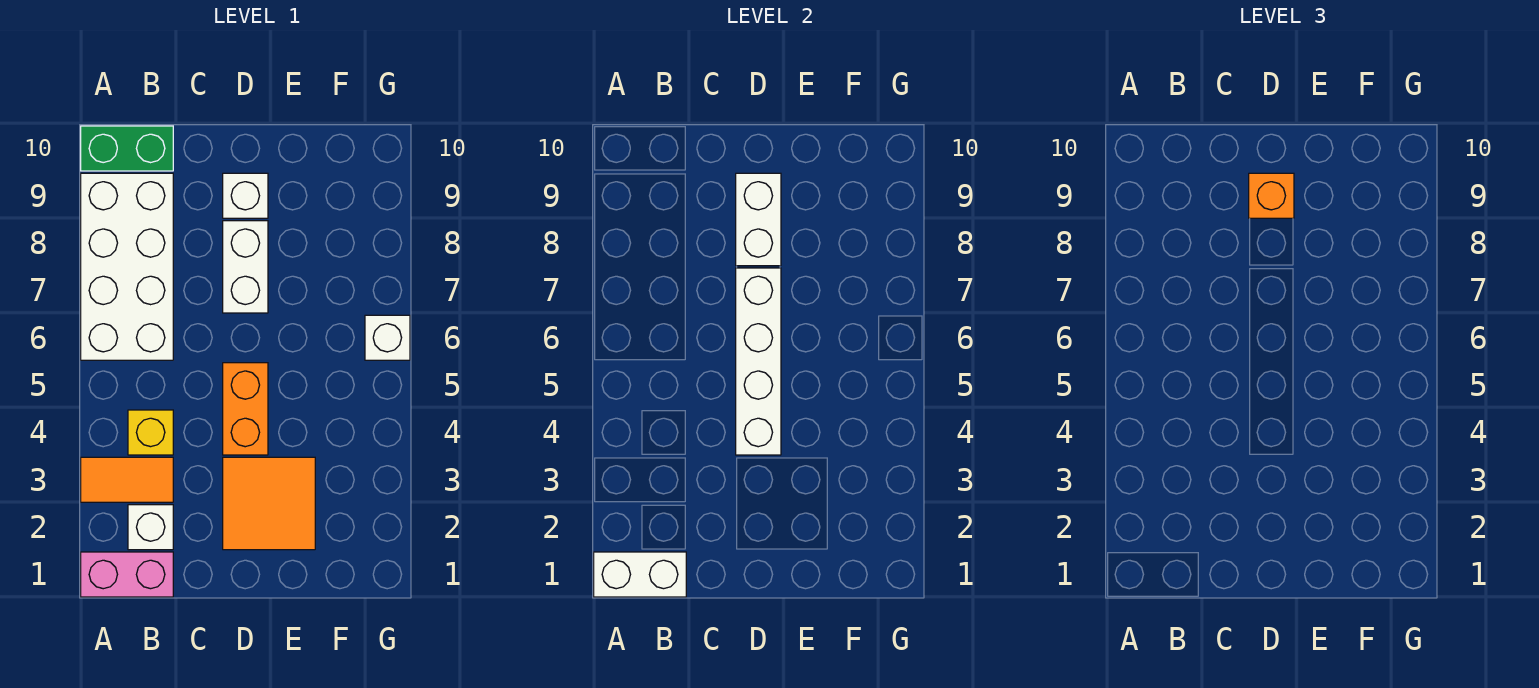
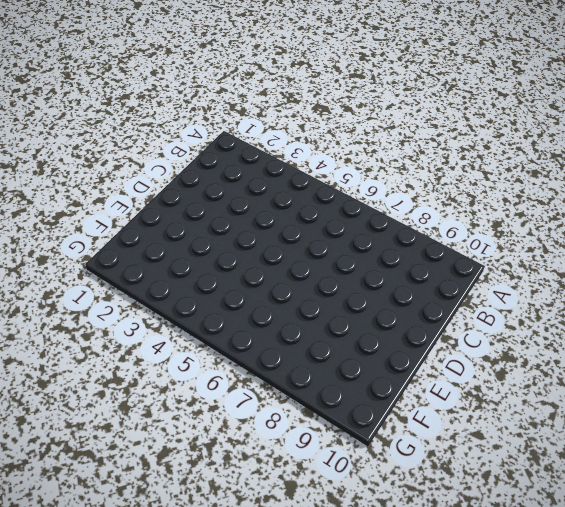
none -> pink brick A1:B1 level 1
none -> orange tile A3:B3 level 1
none -> white brick A6:B9 level 1

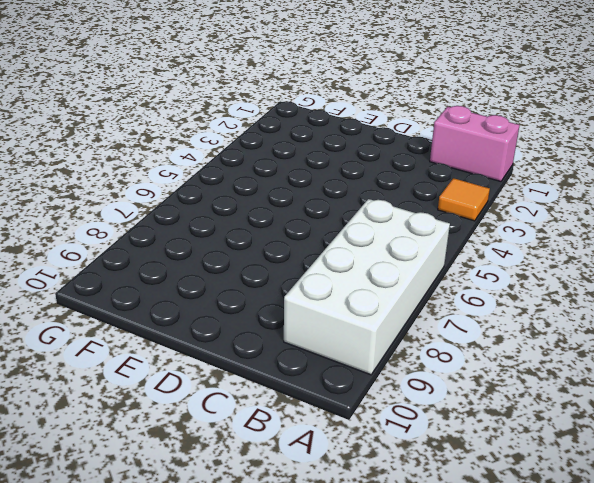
orange tile A3 level 1 -> orange tile A3:B3 level 1
none -> green brick A10:B10 level 1
none -> white brick B2 level 1
none -> yellow brick B4 level 1

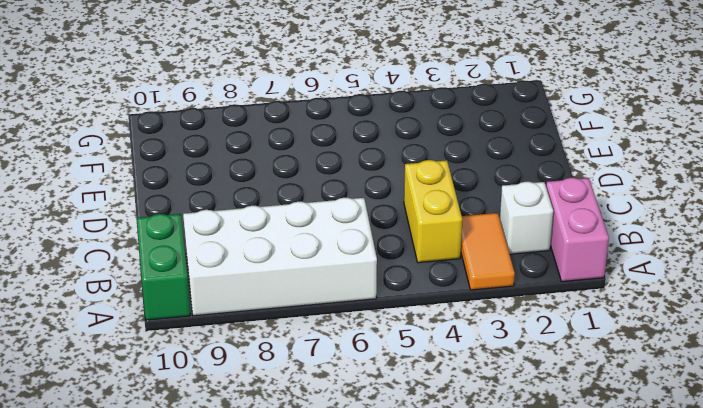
yellow brick B4:C4 level 1 -> yellow brick B4 level 1
none -> orange tile D2:E3 level 1
none -> orange brick D4:D5 level 1
none -> white brick D7:D8 level 1

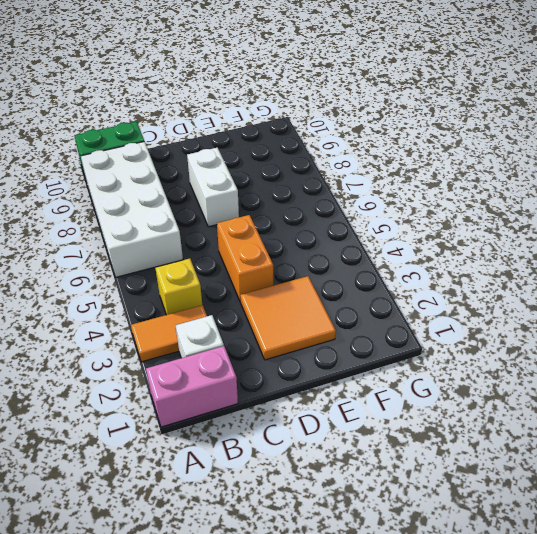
none -> white brick D9 level 1
none -> white brick G6 level 1
none -> white brick A1:B1 level 2

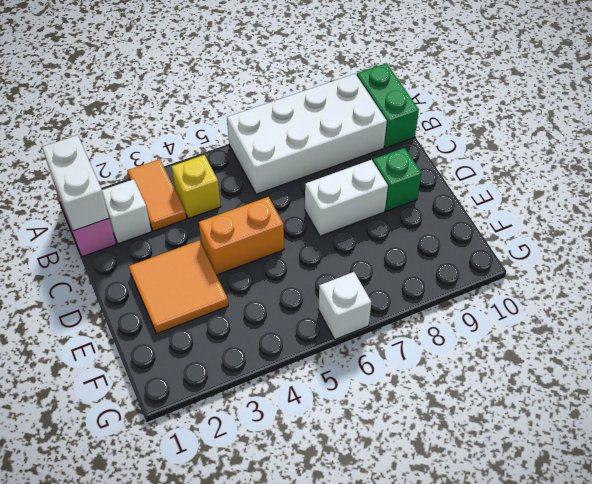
green brick D9 level 1 -> white brick D9 level 1
none -> white brick D4:D7 level 2
none -> white brick D8:D9 level 2
none -> orange brick D9 level 3

